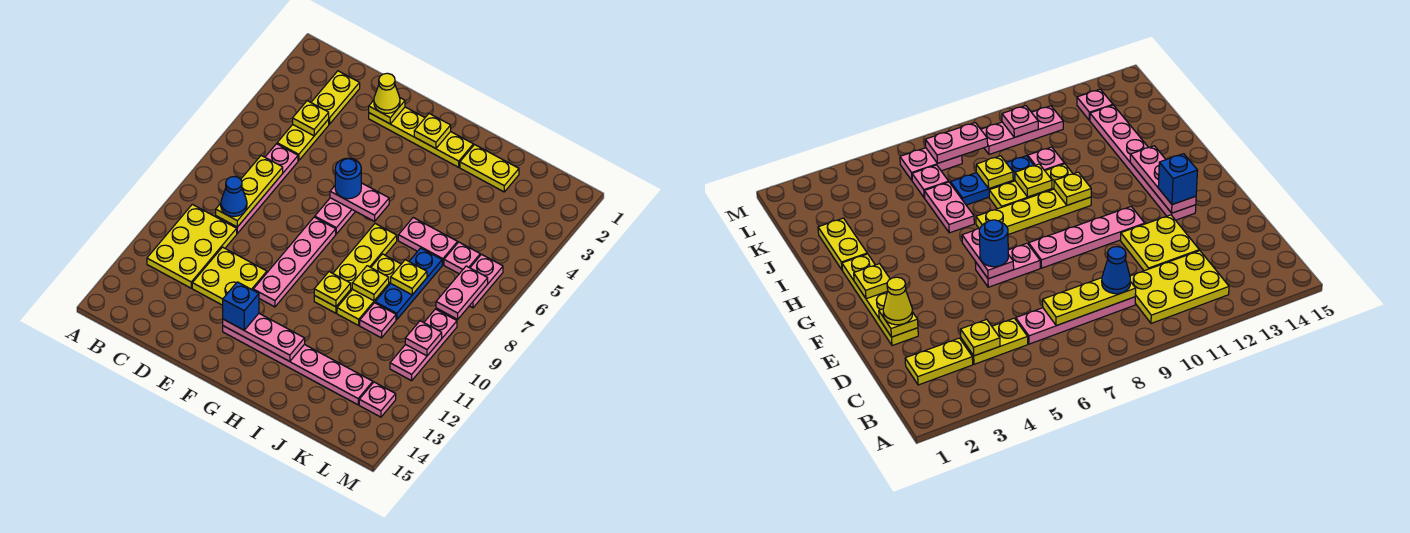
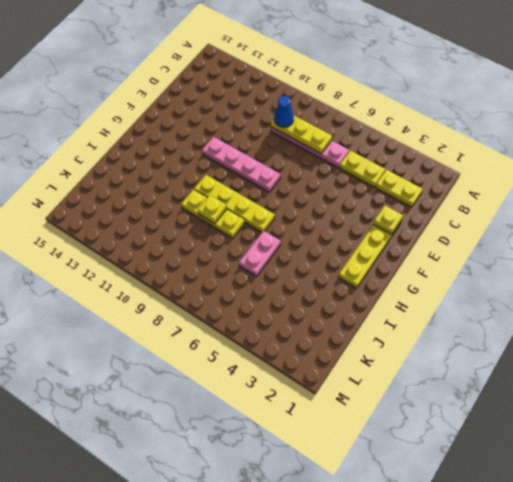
none -> yellow plate B10:C12 level 1
none -> yellow plate D11:E12 level 1
none -> pink plate F6:F7 level 1
none -> pink plate F13:K13 level 1

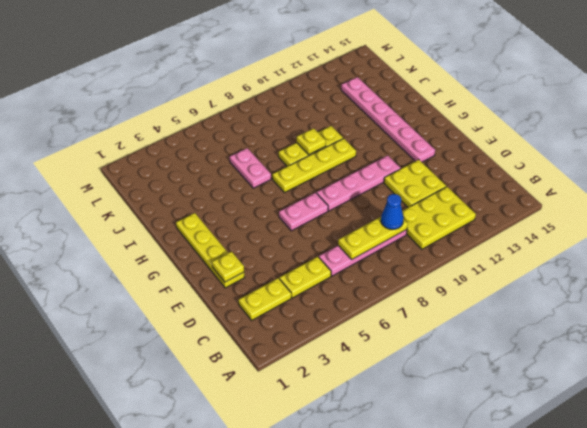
none -> yellow plate I2:J2 level 1
none -> blue plate J7:J9 level 1
none -> pink plate J10 level 1
none -> pink plate K6 level 1

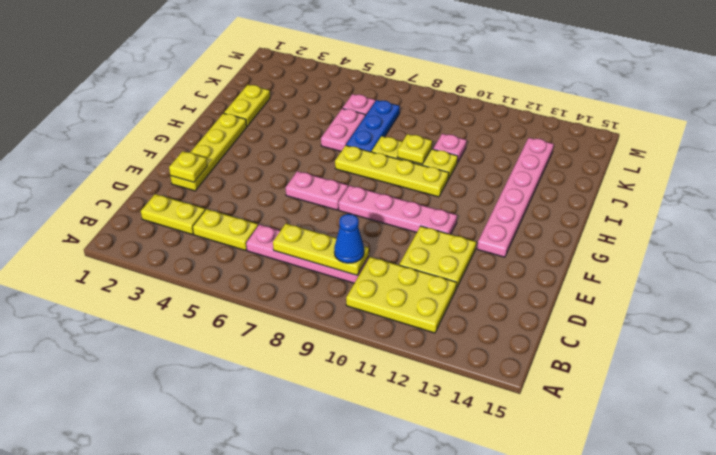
blue plate I7:K7 level 1 -> blue plate J7:J9 level 1
none -> pink plate L6:L7 level 1
none -> pink plate L9:L11 level 1
none -> pink plate L13 level 1
none -> yellow plate C4 level 2

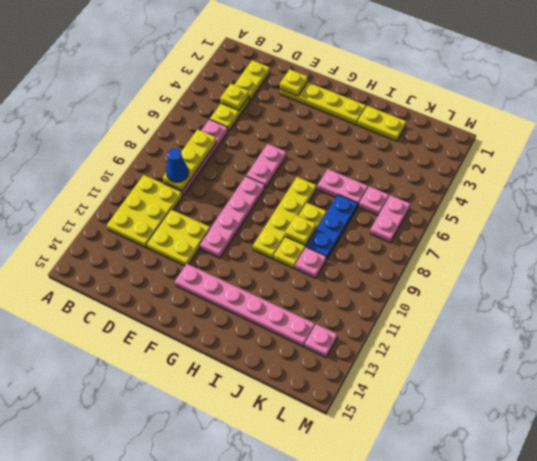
none -> pink plate L9:L11 level 1
none -> pink plate F6:G6 level 2
none -> pink plate F13:H13 level 2
none -> yellow plate G2 level 2

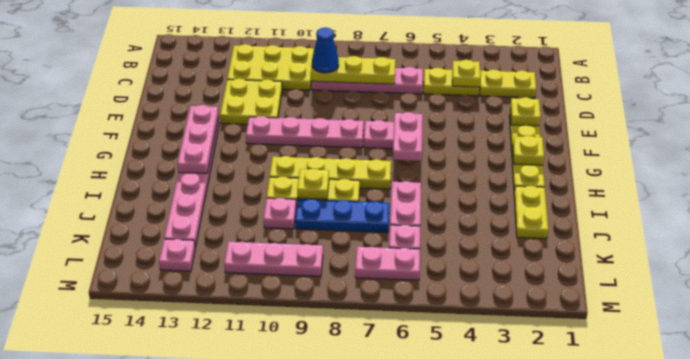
none -> yellow plate H10 level 2
none -> yellow plate J8 level 2
none -> pink plate L7:L8 level 2
none -> pink plate L10 level 2

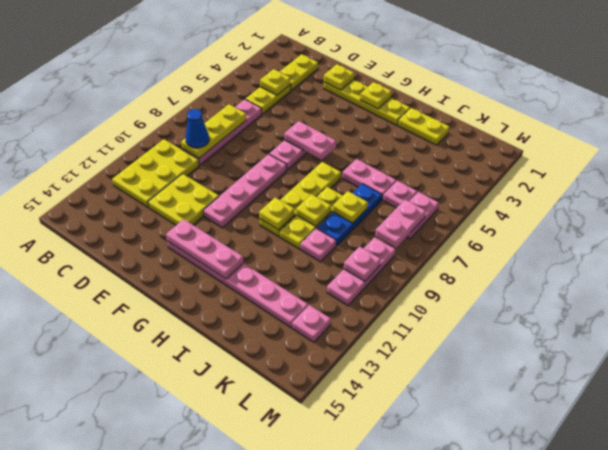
none -> yellow cone E2 level 3
none -> blue round brick F6 level 3
none -> blue brick F13 level 3

